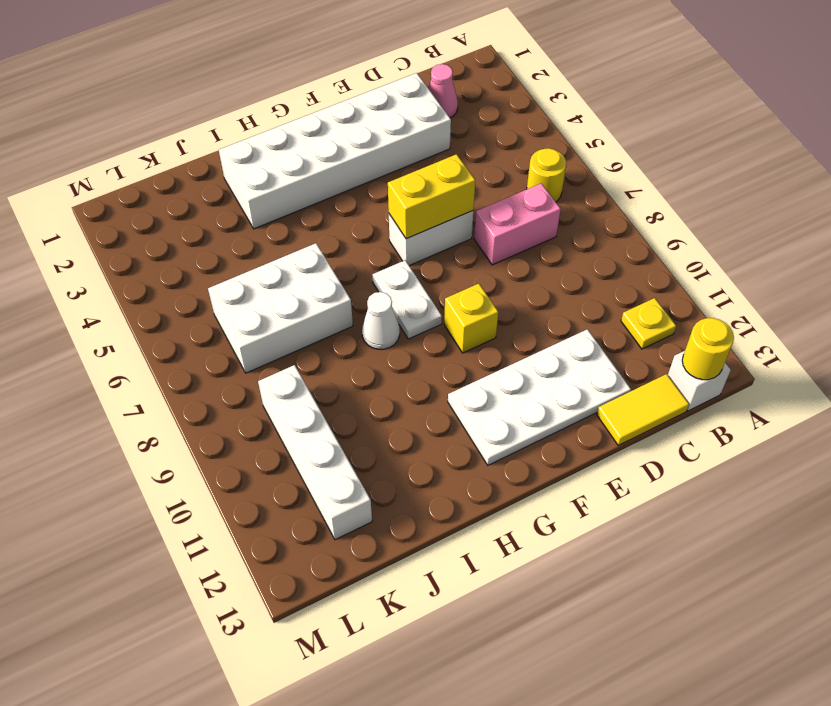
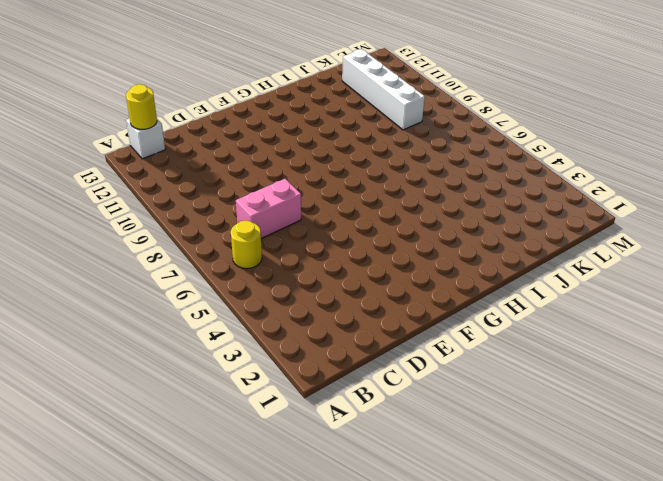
none -> yellow plate B11 level 1
none -> pink cone C2 level 1
none -> yellow tile C13:D13 level 1

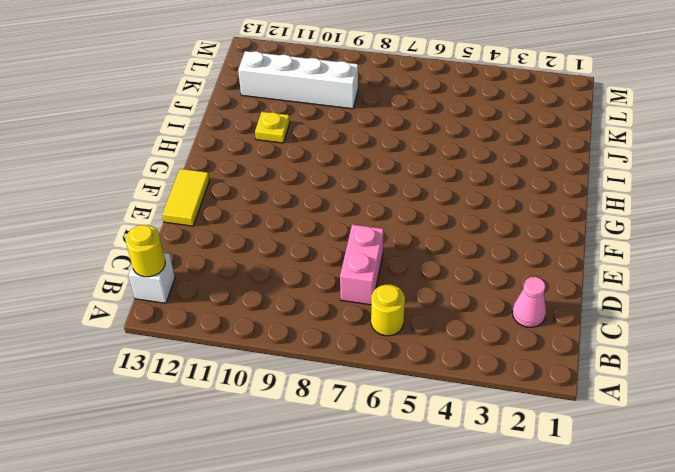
yellow tile E13:F13 level 1 -> yellow tile C13:D13 level 1
yellow plate I11 level 1 -> yellow plate B11 level 1
none -> white brick D2:I3 level 1
none -> white plate D11:G12 level 1
none -> white brick E6:F6 level 1

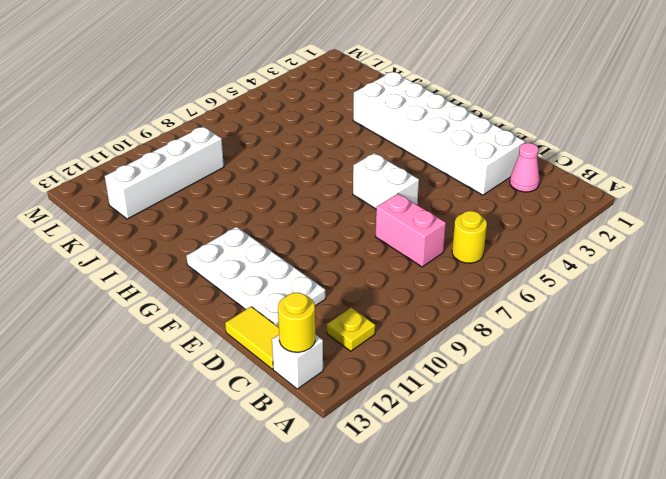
none -> yellow brick F9 level 1
none -> white plate G7:G8 level 1
none -> white cone H8 level 1

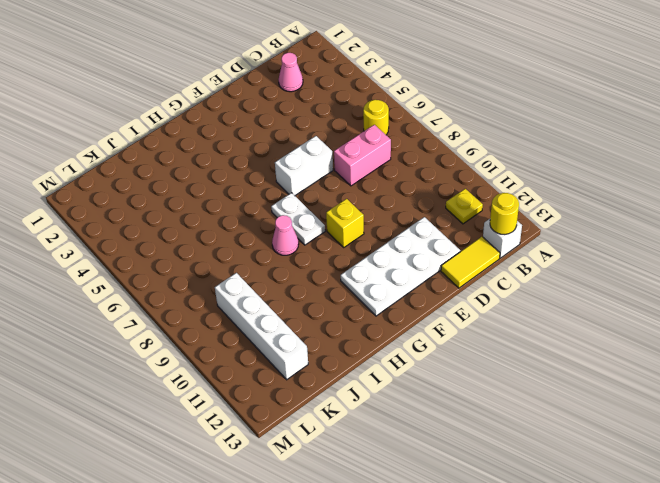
pink cone H8 level 1 -> white cone H8 level 1
none -> white brick D2:I3 level 1
none -> white brick I6:K7 level 1
none -> yellow brick E6:F6 level 2

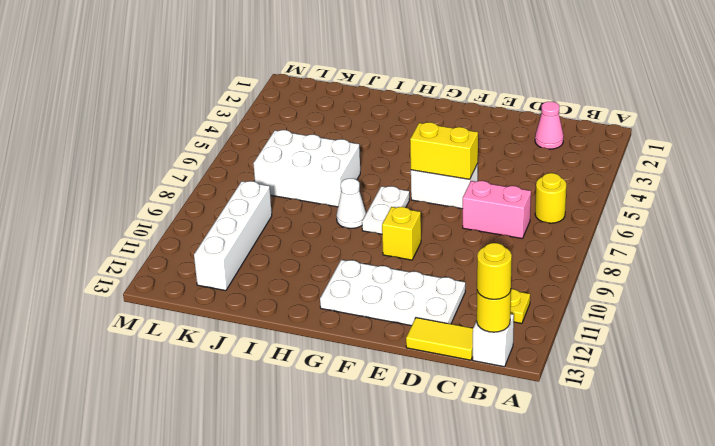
yellow round brick B13 level 3 -> none
none -> white brick D2:I3 level 1

